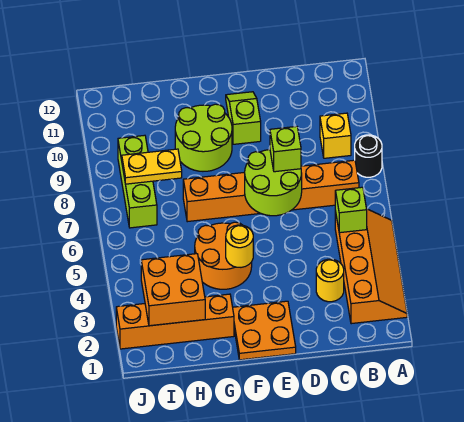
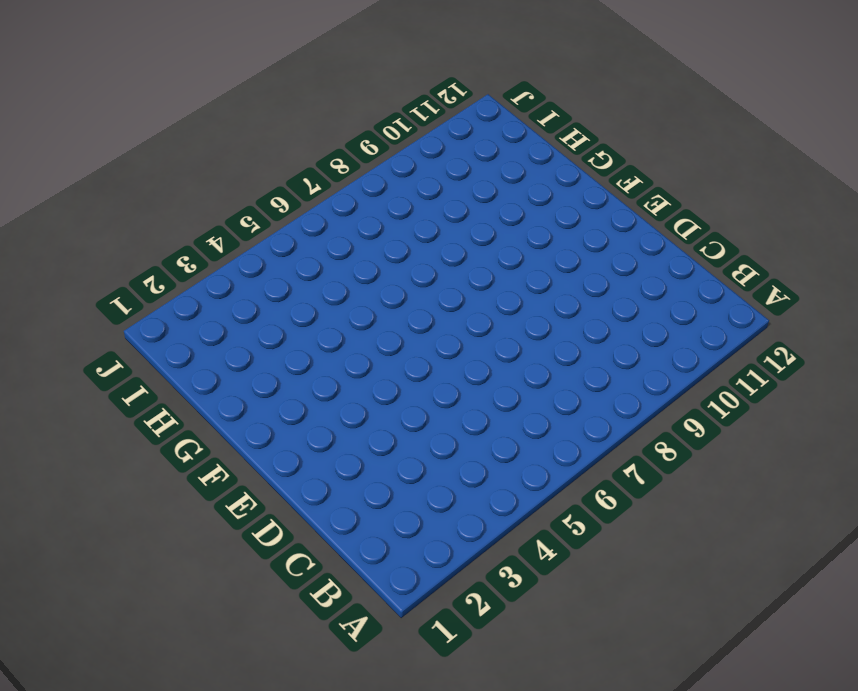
none -> orange slope A2:B5 level 1 top B
none -> black round brick A8 level 1
none -> orange brick B7:G7 level 1

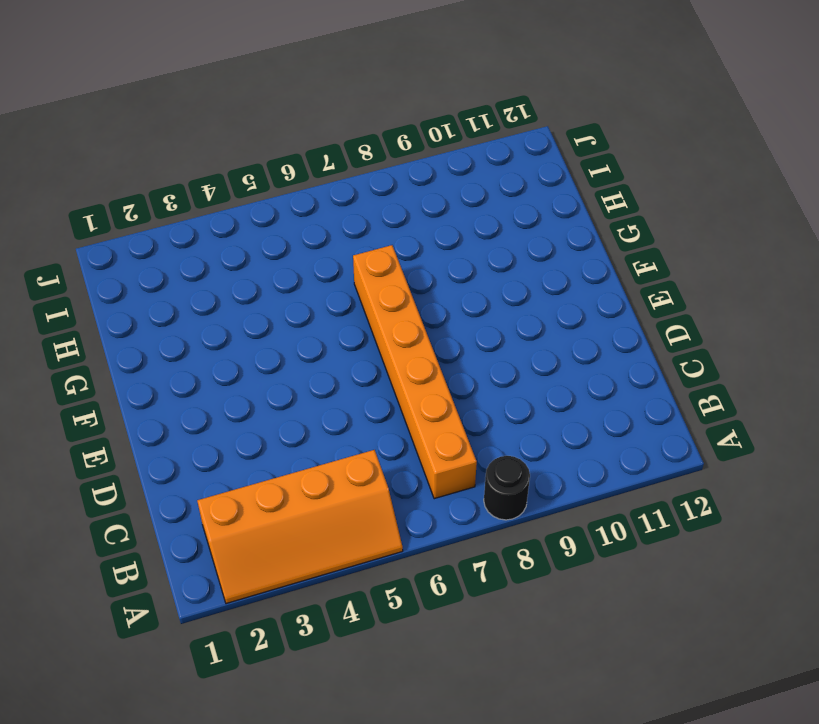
none -> yellow brick B9 level 1
none -> yellow round brick C3 level 1
none -> orange plate E1:F2 level 1

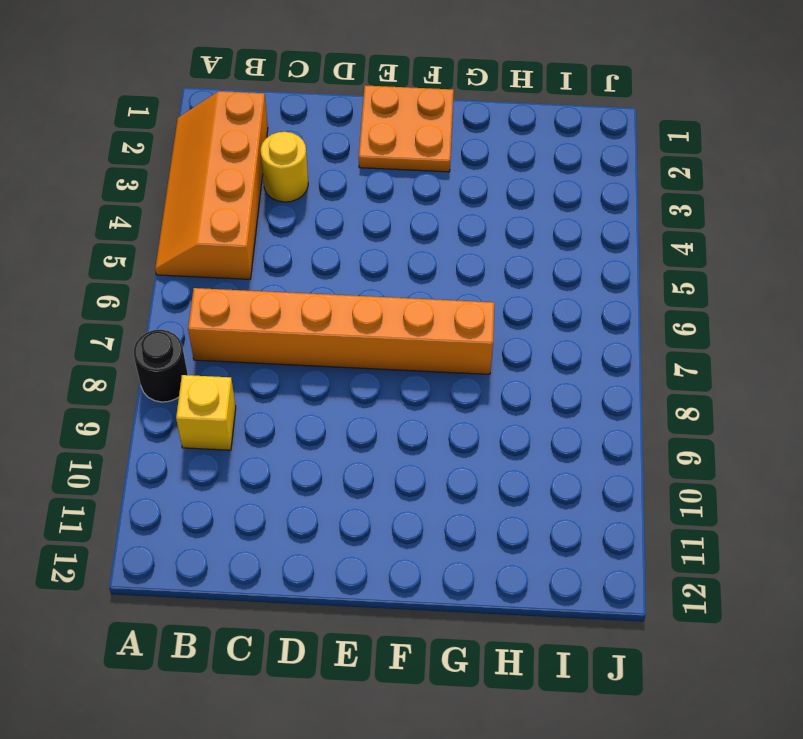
none -> lime slope E10:E11 level 1 top 10
none -> orange round brick F4:G5 level 1
none -> lime round brick F9:G10 level 1

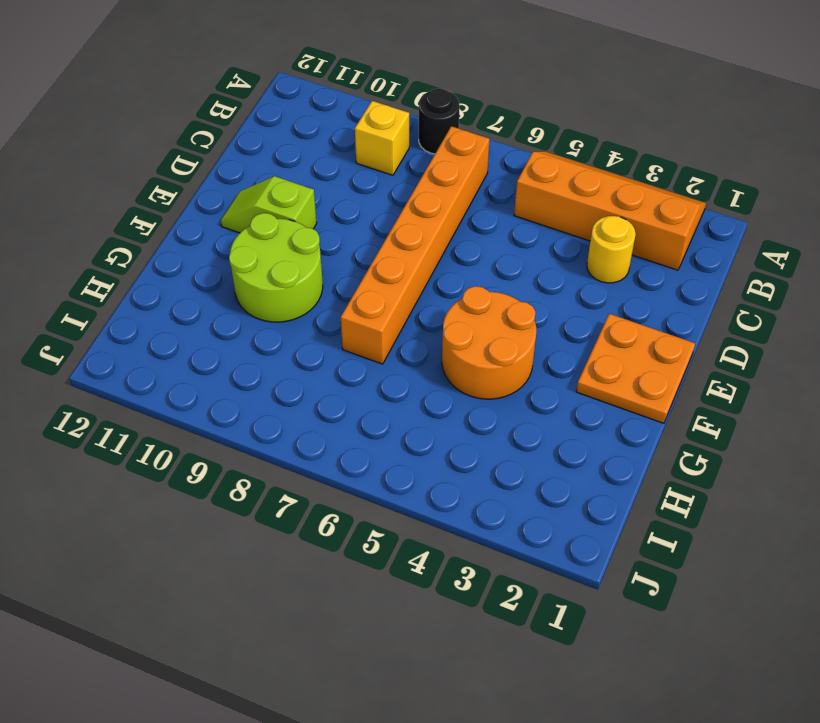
none -> orange brick G2:J2 level 1
none -> lime brick I7:I9 level 1
none -> lime brick B5 level 2

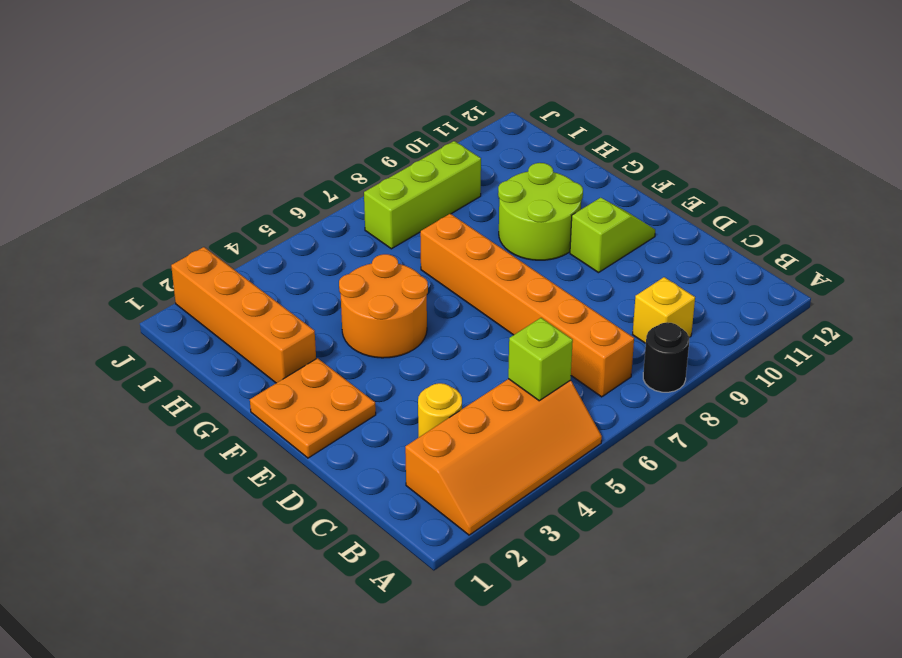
none -> lime round brick D6:E7 level 2
none -> yellow round brick F4 level 2
none -> orange brick H2:I3 level 2

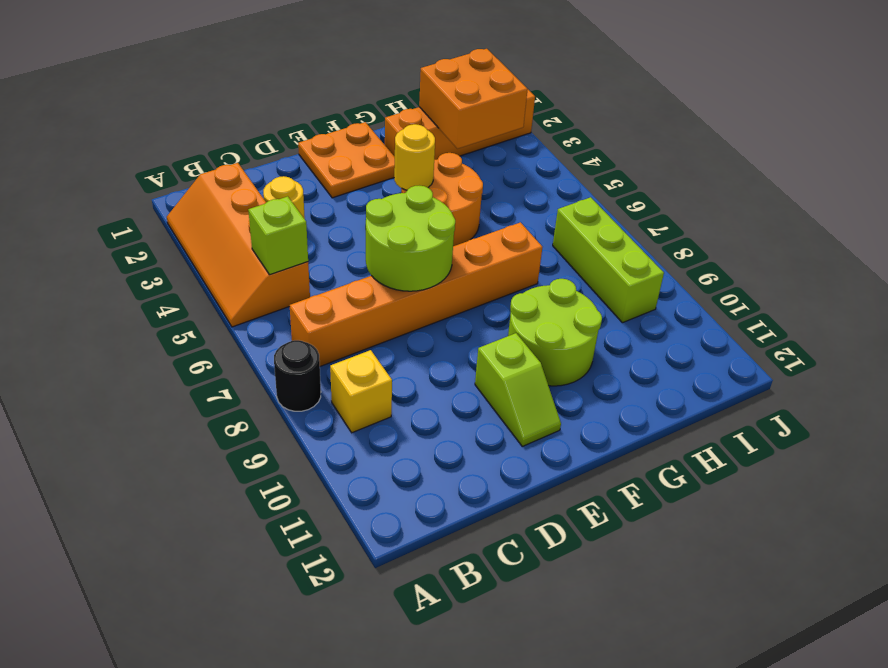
none -> yellow plate H8:I8 level 2
none -> lime brick D7 level 3

